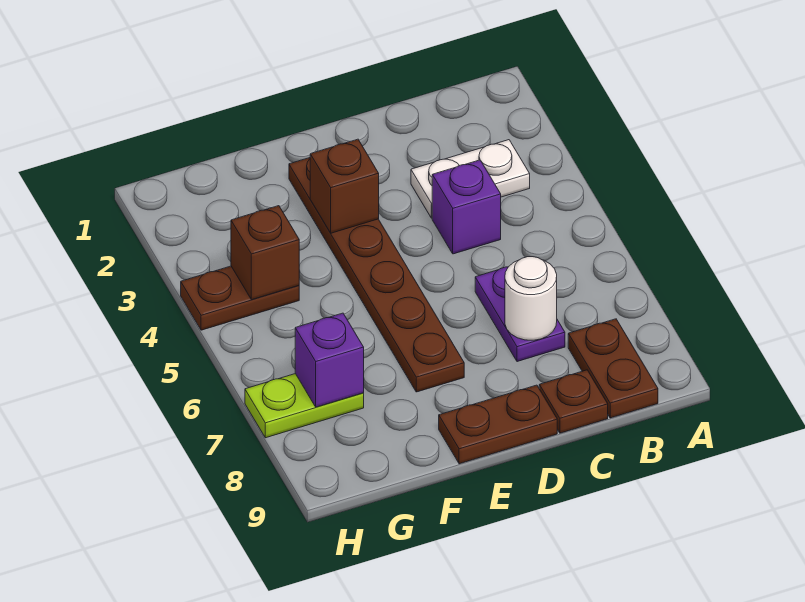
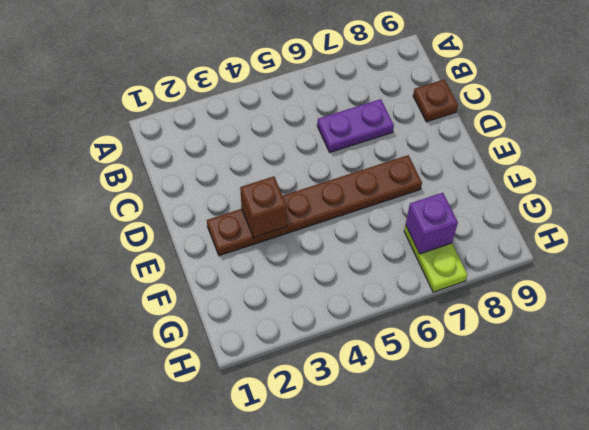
none -> white plate B3:C3 level 1
none -> brown plate B8:B9 level 1
none -> purple brick C4 level 1

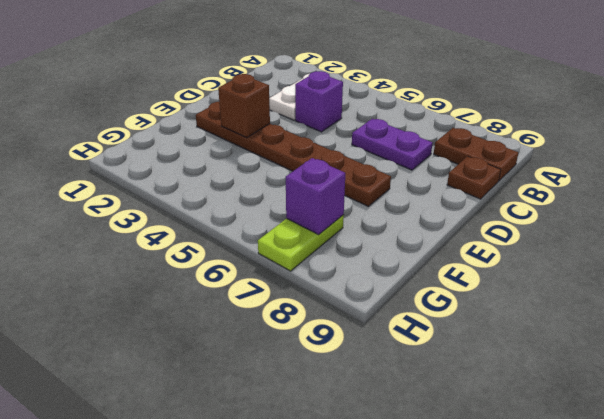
none -> brown plate D9:E9 level 1
none -> brown plate G4:H4 level 1
none -> white round brick C7 level 2

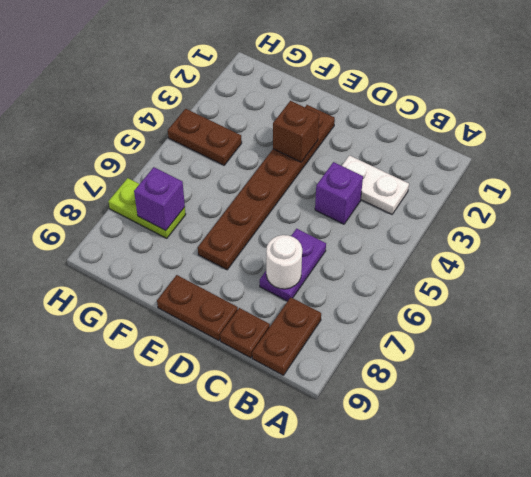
none -> brown brick G4 level 2

